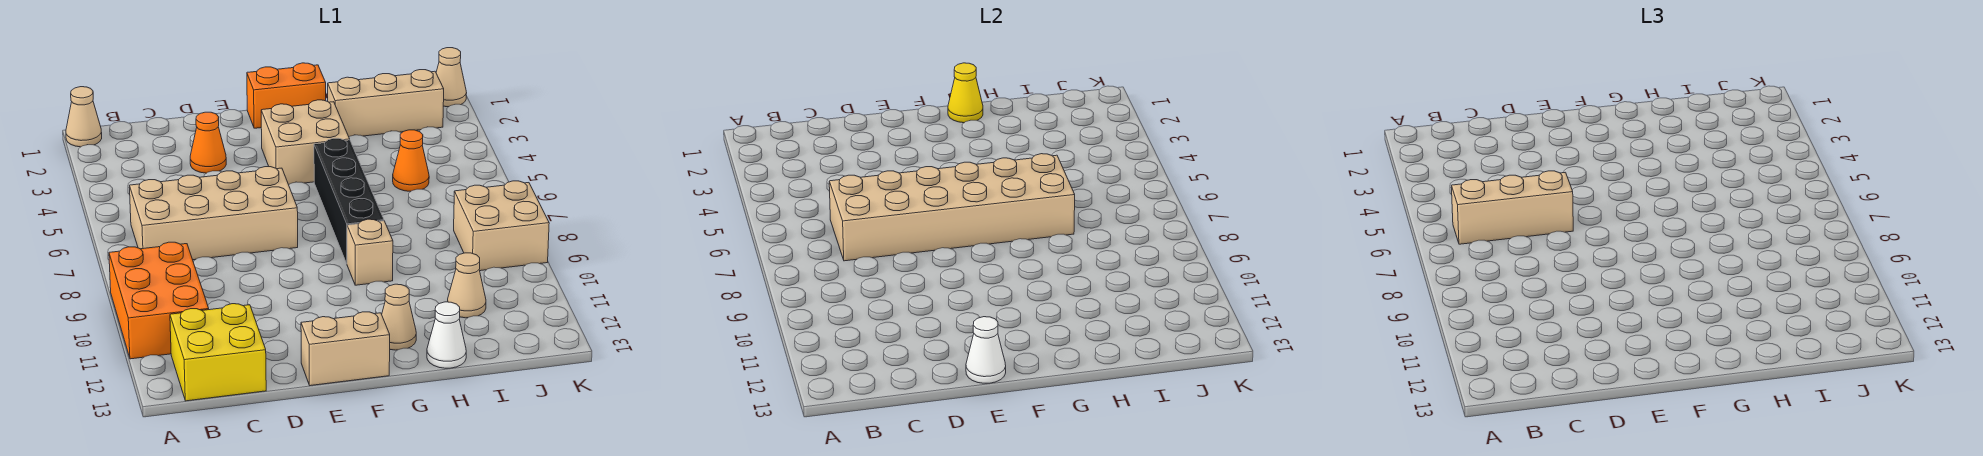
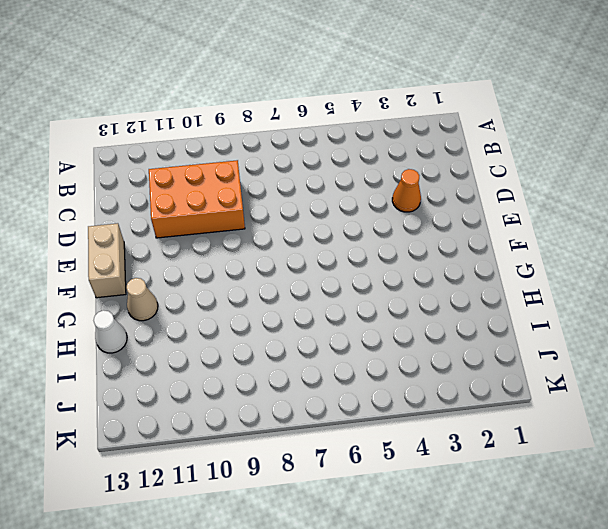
orange brick C9:D11 level 1 -> orange brick A9:B11 level 1
none -> tan cone A1 level 1
none -> tan brick B6:E7 level 1
none -> yellow brick B12:C13 level 1

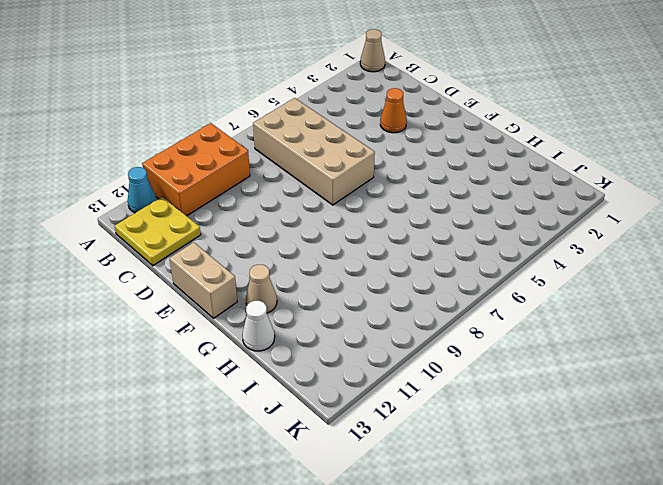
cyan cone A12 level 1 -> none
yellow plate B12:C13 level 1 -> yellow brick B12:C13 level 1
none -> orange brick F1:G1 level 1
none -> tan brick F3:G4 level 1
none -> black brick G5:G8 level 1

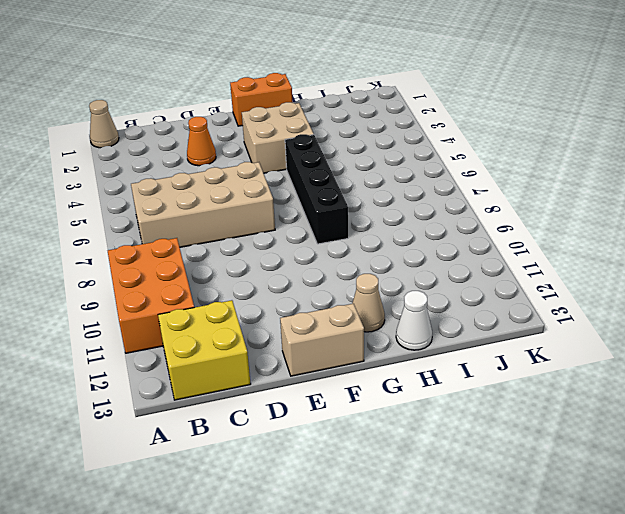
none -> tan brick G9 level 1
none -> tan brick H2:J2 level 1
none -> orange cone I5 level 1

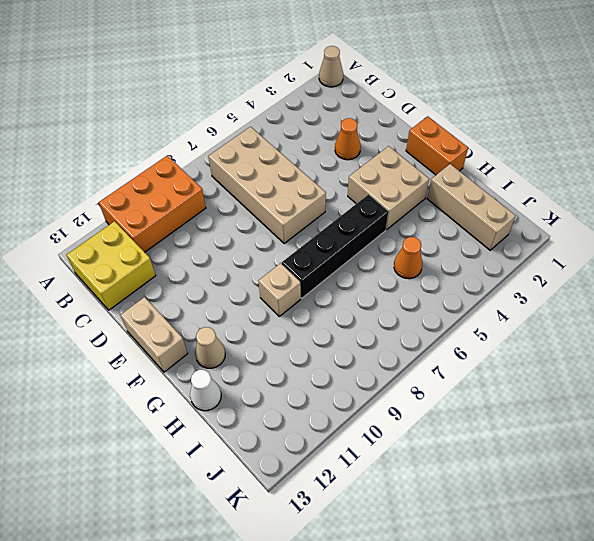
none -> tan cone I11 level 1
none -> tan brick J8:K9 level 1
none -> tan cone K1 level 1

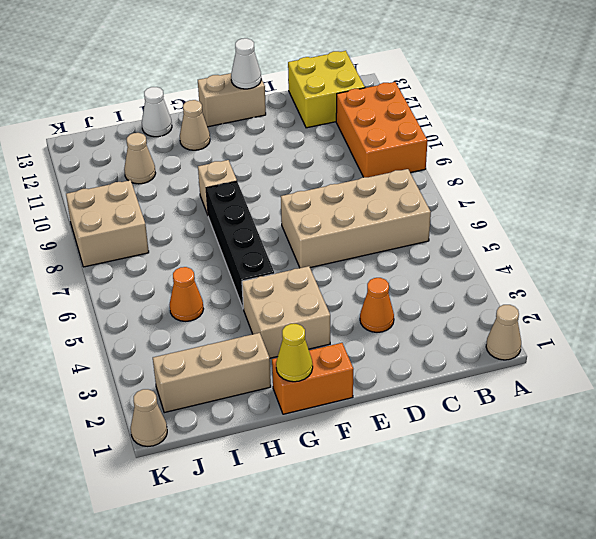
none -> tan brick C6:H7 level 2
none -> tan brick B6:D6 level 3

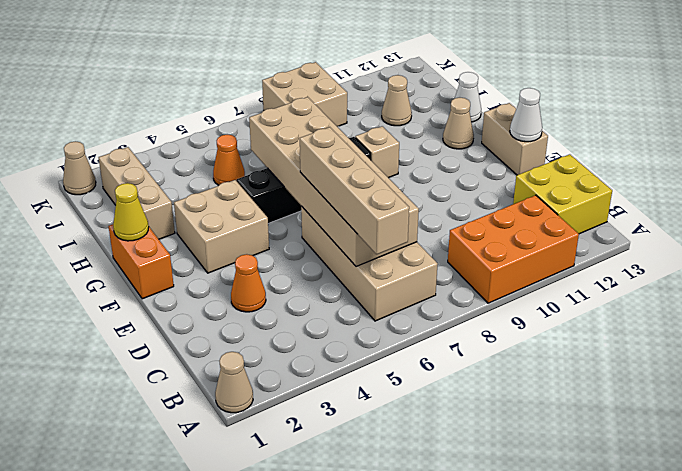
tan brick B6:E6 level 3 -> tan brick B6:D6 level 3

